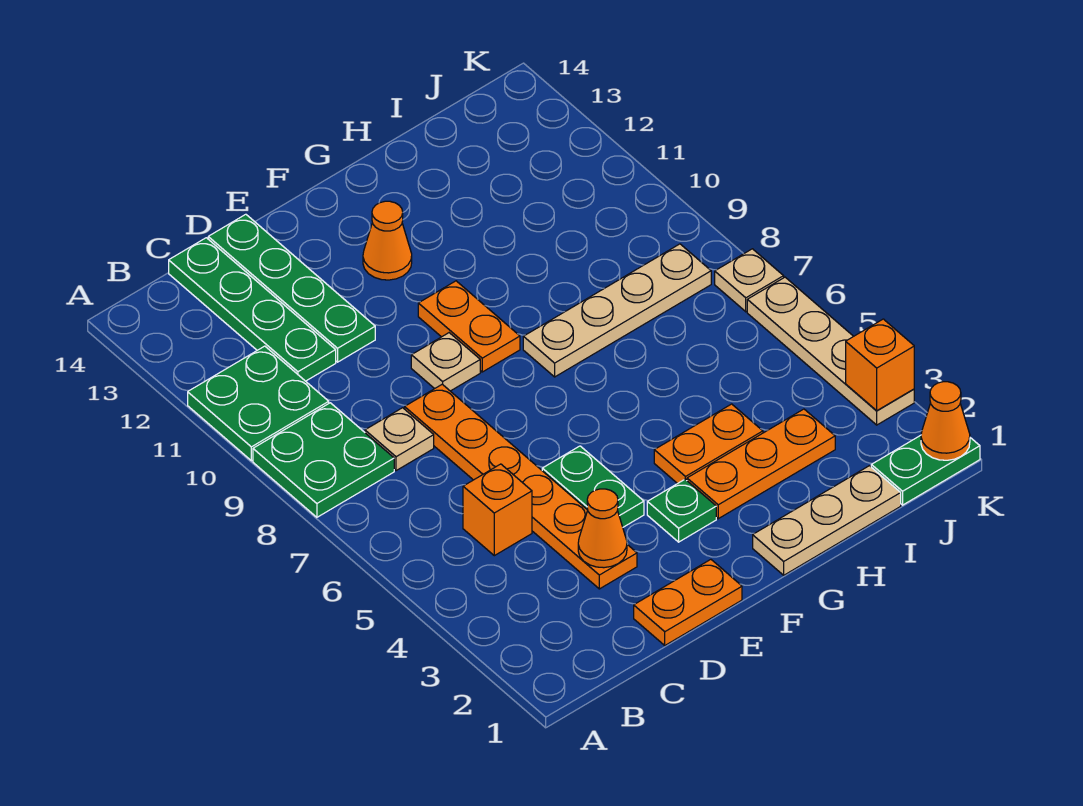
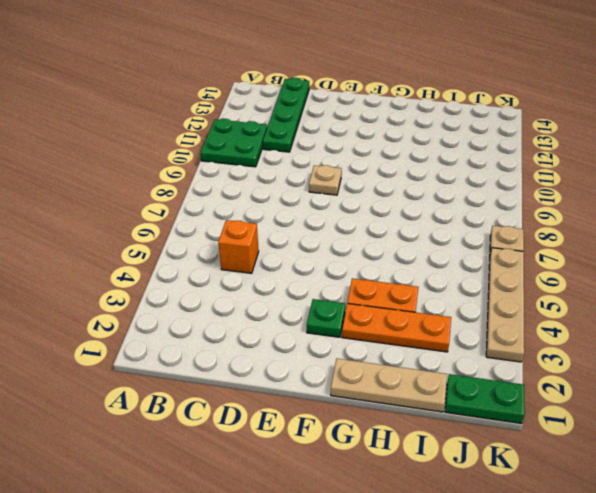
none -> green plate A8:B9 level 1
none -> tan plate C8 level 1
none -> orange plate D1:E1 level 1

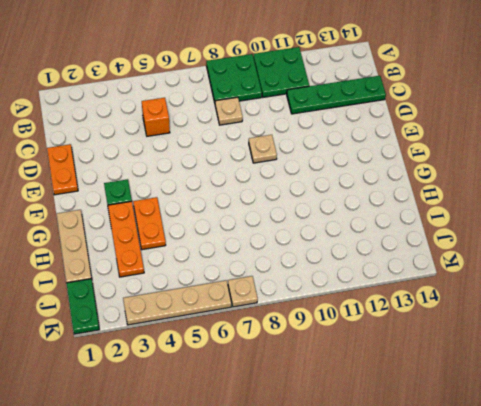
none -> orange plate D3:D8 level 1
none -> green plate D11:D14 level 1
none -> green plate E4:E5 level 1

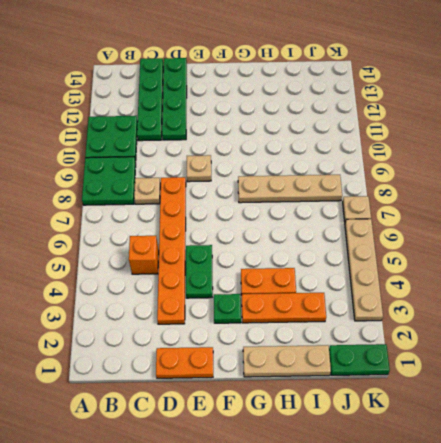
none -> orange plate F9:F10 level 1
none -> orange cone F12 level 1
none -> orange cone D3 level 2

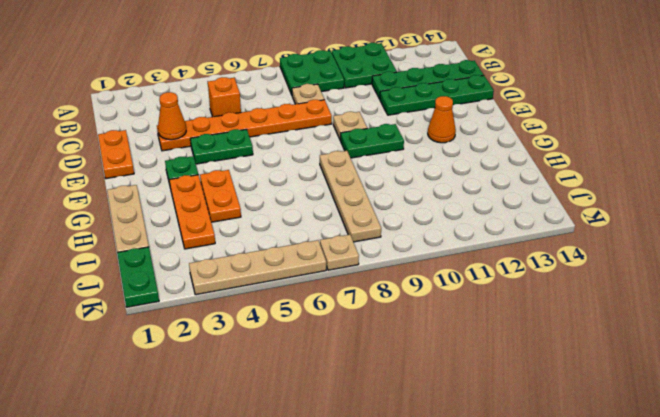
green plate F9:F10 level 1 -> orange plate F9:F10 level 1
none -> orange cone K1 level 2
none -> orange brick K3 level 2

